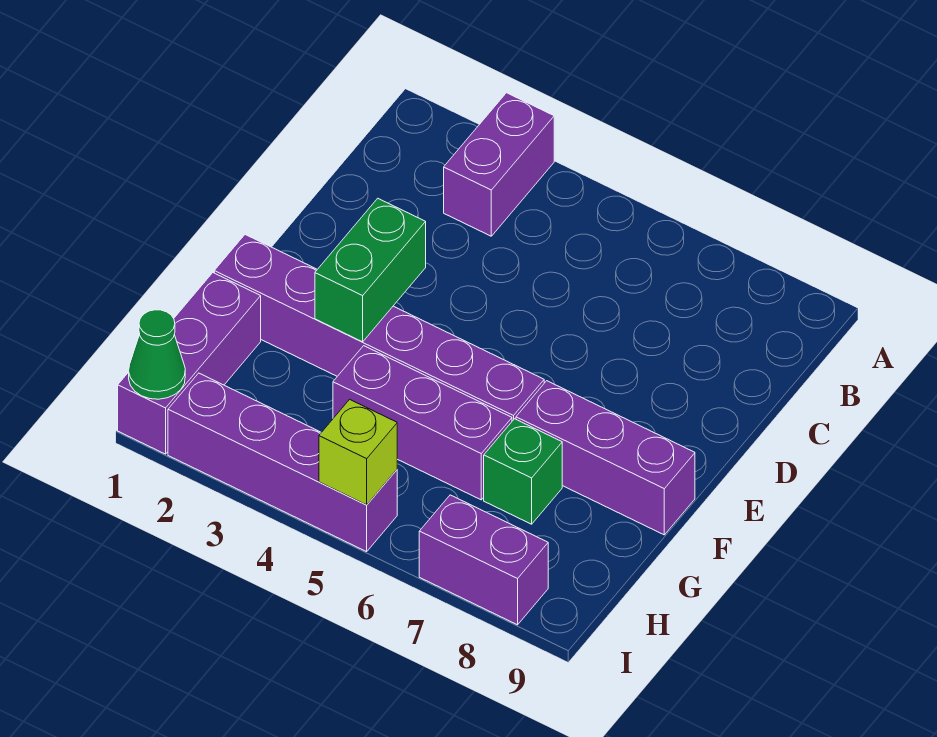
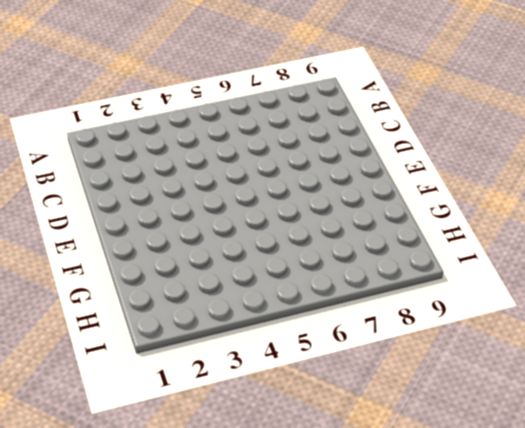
none -> purple brick A3:B3 level 1
none -> purple brick F1:F6 level 1

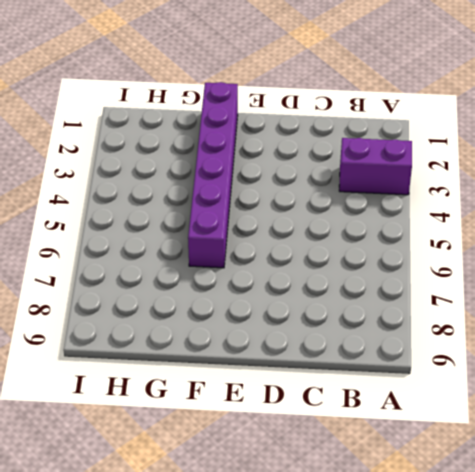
none -> purple brick F7:F9 level 1
none -> purple brick G1:I1 level 1

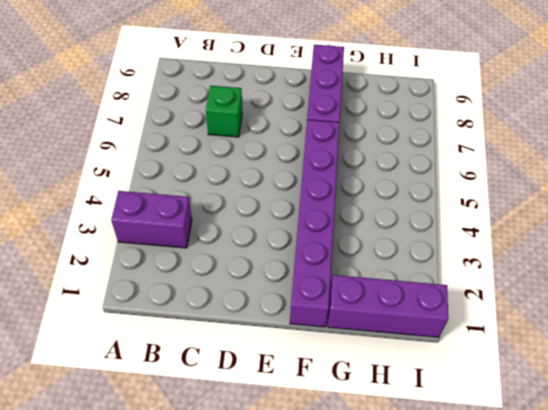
green brick C7 level 1 -> green brick G7 level 1
none -> purple brick G4:G6 level 1
none -> purple brick I2:I5 level 1

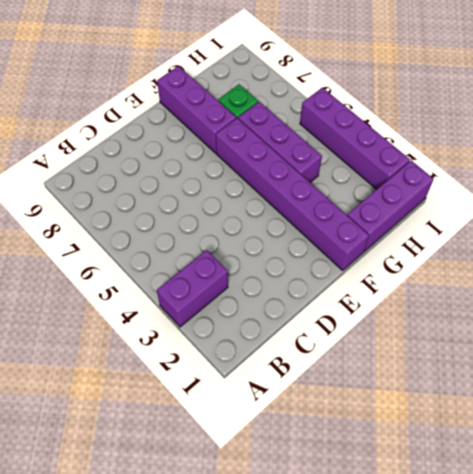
none -> purple brick I7:I8 level 1
none -> green brick E3:F3 level 2

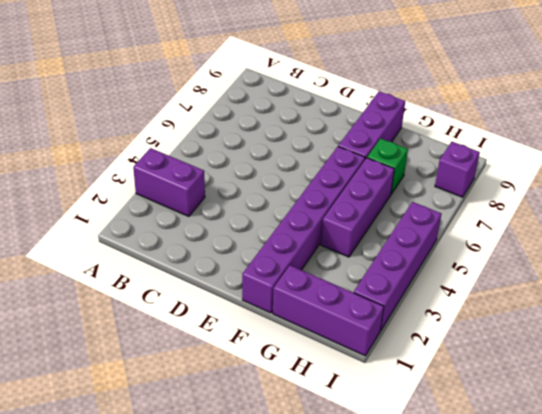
purple brick I8 level 1 -> purple brick I7:I8 level 1
none -> green brick E3:F3 level 2
none -> green cone I1 level 2

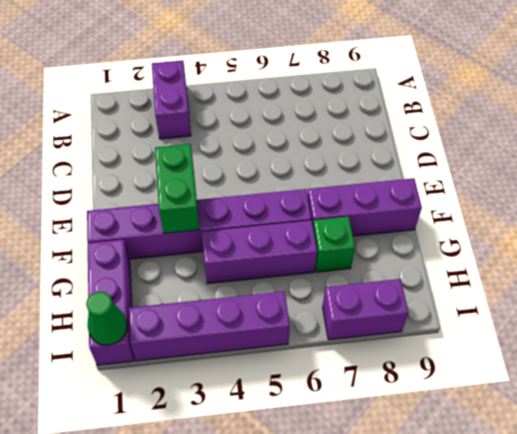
none -> lime brick I5 level 2

